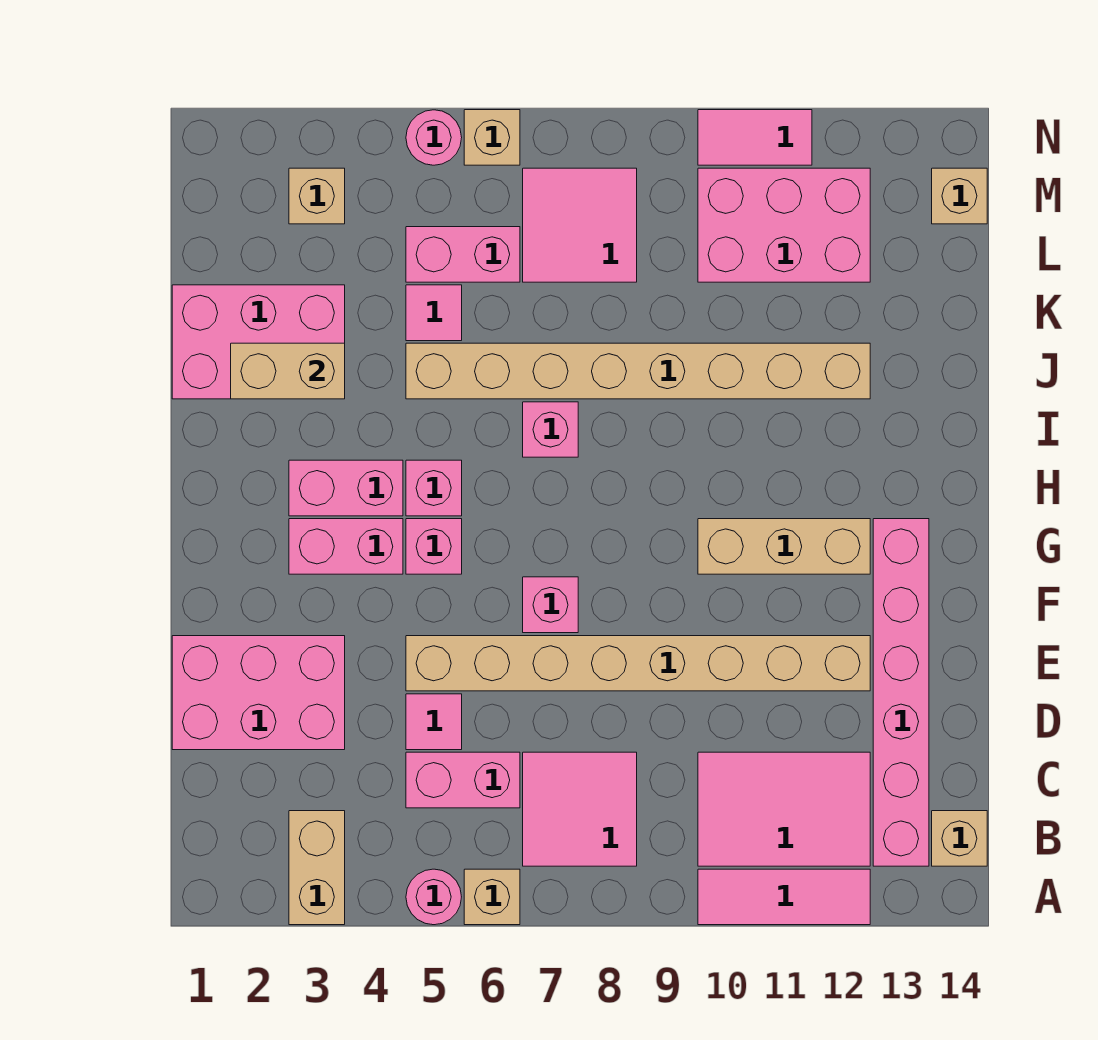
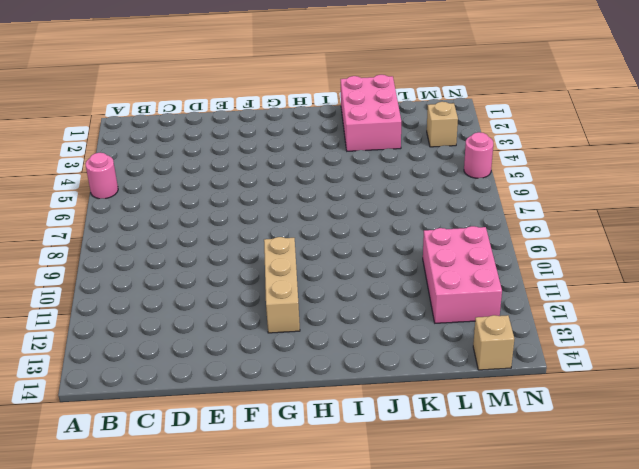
none -> tan brick A3:B3 level 1
none -> tan brick A6 level 1
none -> pink tile A10:A12 level 1
none -> pink tile B7:C8 level 1

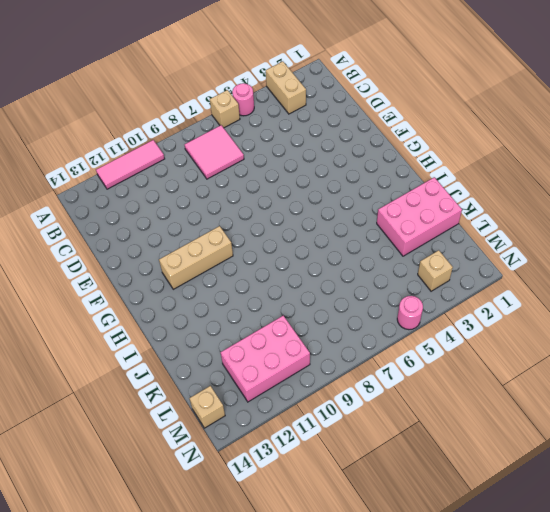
none -> pink tile B10:C12 level 1
none -> pink brick B13:G13 level 1
none -> tan brick B14 level 1
none -> pink brick C5:C6 level 1

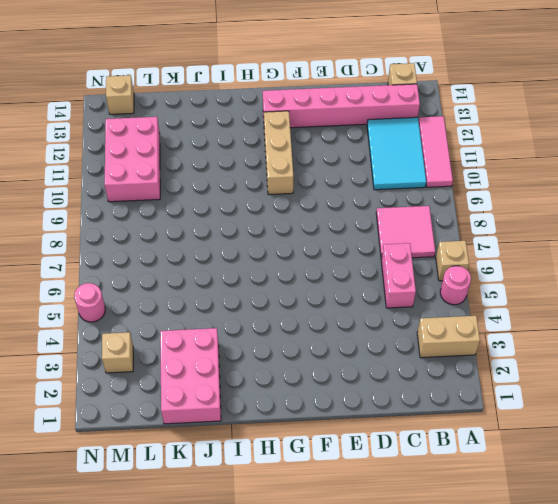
cyan tile B10:C12 level 1 -> pink tile B10:C12 level 1
none -> pink brick D1:E3 level 1
none -> pink tile D5 level 1
none -> tan brick E5:E12 level 1
none -> pink brick F7 level 1

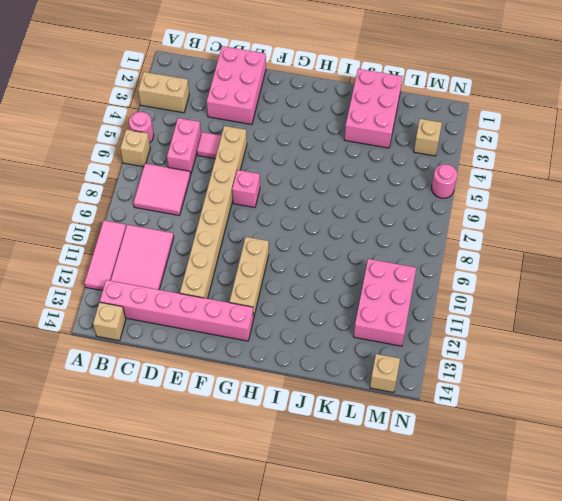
none -> pink brick G3:G4 level 1
none -> pink brick G5 level 1
none -> pink brick H3:H4 level 1
none -> pink brick H5 level 1

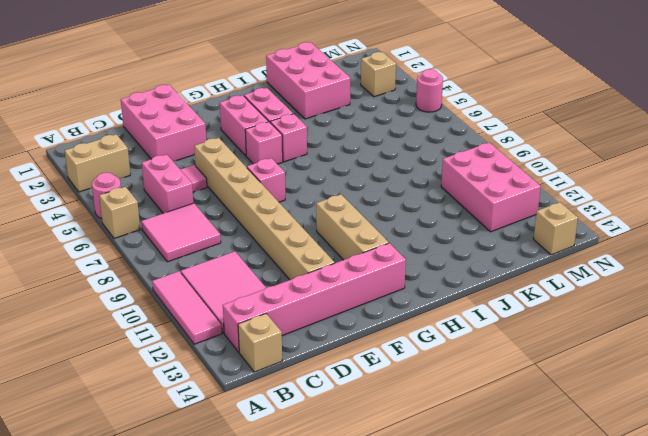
none -> pink brick I7 level 1
none -> tan brick J5:J12 level 1
none -> pink tile K5 level 1
none -> pink brick L5:L6 level 1

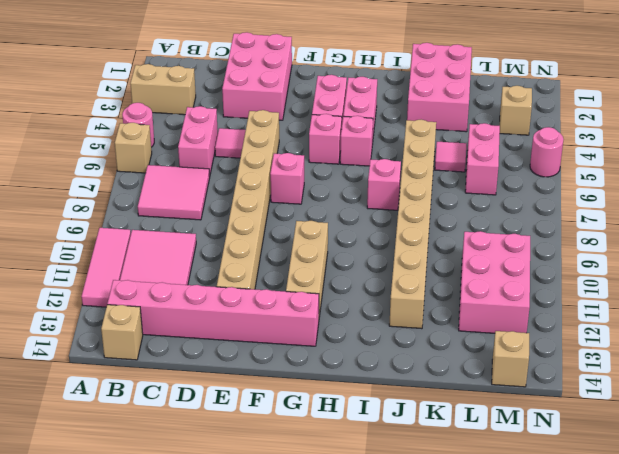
none -> pink tile L7:M8 level 1
none -> tan brick N6 level 1
none -> pink tile N10:N11 level 1
none -> tan brick J2:J3 level 2

